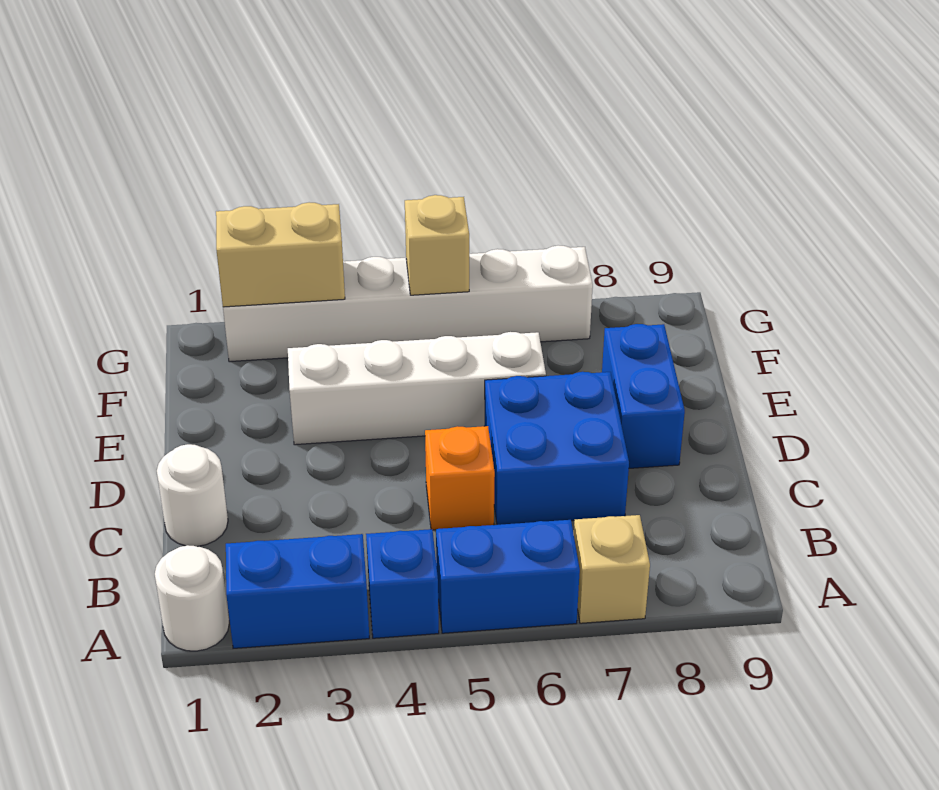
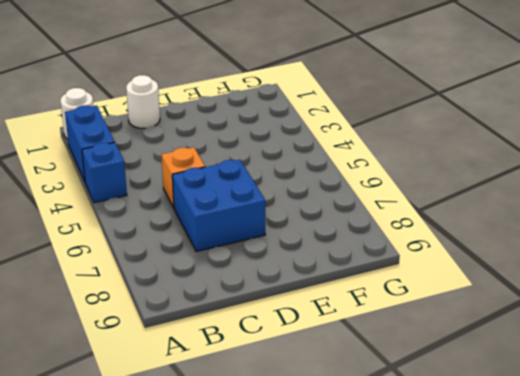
none -> blue brick A5:A6 level 1
none -> tan brick A7 level 1
none -> blue brick D8:E8 level 1

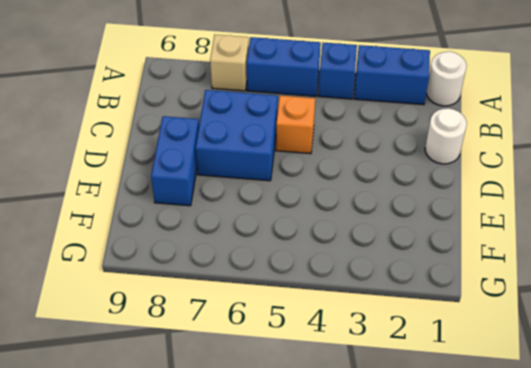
none -> white brick E3:E6 level 1
none -> white brick G2:G7 level 1
none -> tan brick G2:G3 level 2

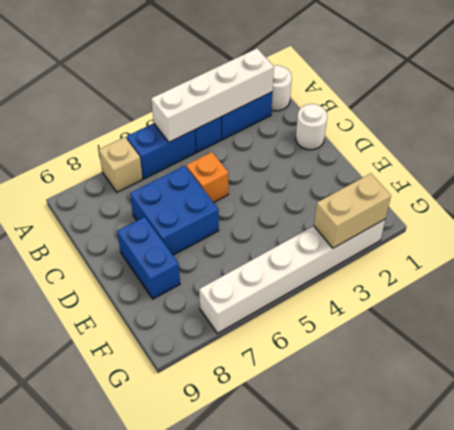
white brick A2:A5 level 2 -> white brick E3:E6 level 1
none -> tan brick G5 level 2

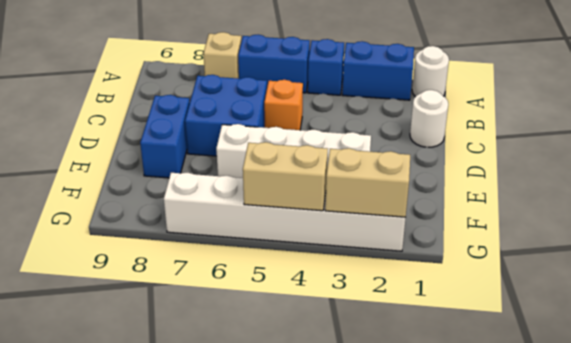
tan brick G4:G5 level 2 -> tan brick G5 level 2

